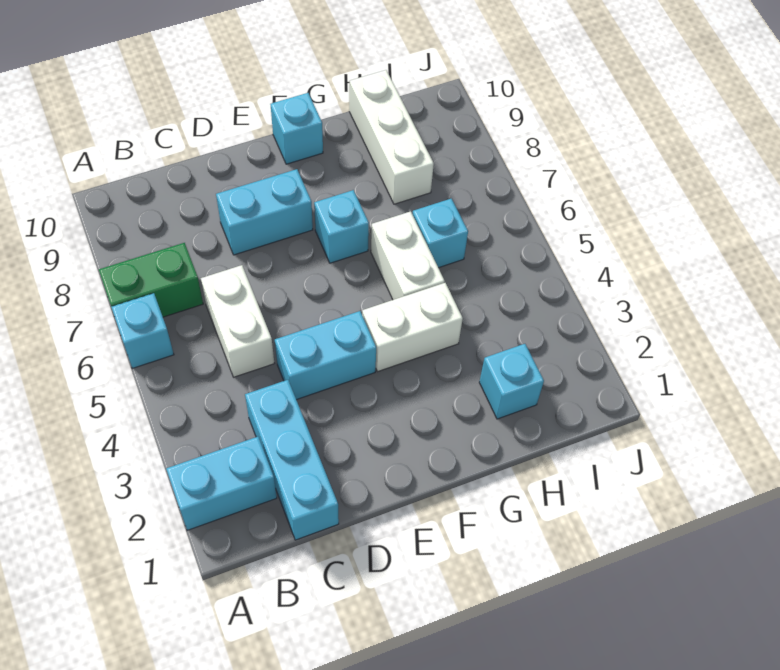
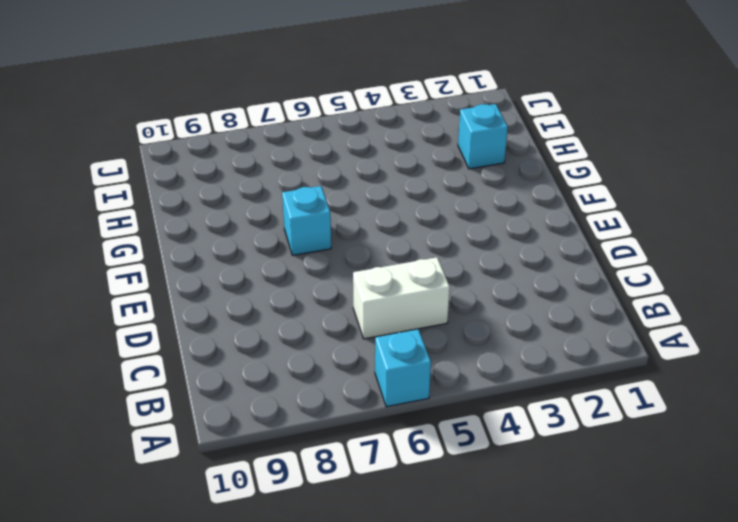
none -> cyan brick A2:B2 level 1
none -> green brick A7:B7 level 1
none -> cyan brick C1:C3 level 1

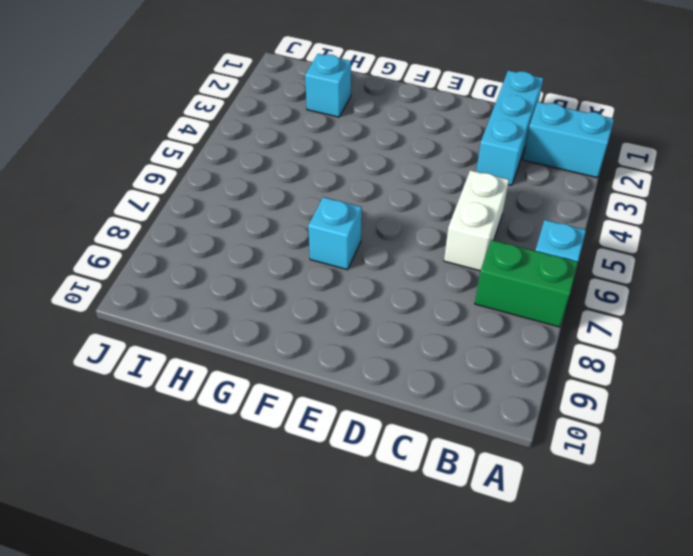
none -> cyan brick D4:E4 level 1
none -> cyan brick D8:E8 level 1
none -> white brick F4:G4 level 1

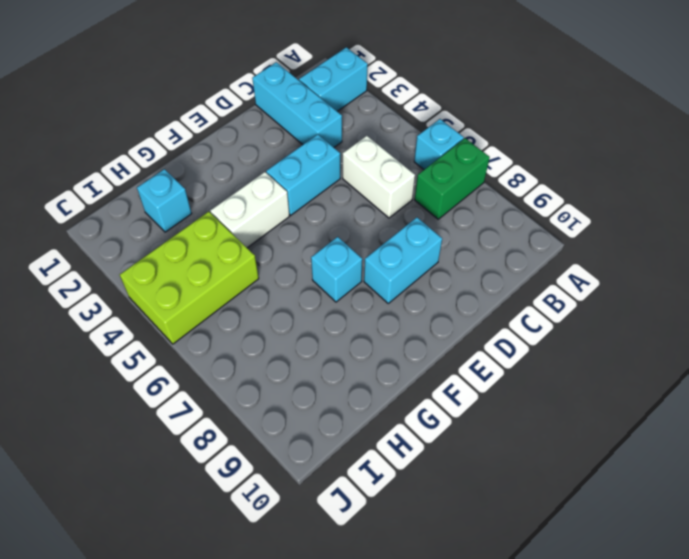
lime brick H4:J5 level 1 -> none
none -> cyan brick F10 level 1
none -> white brick G5:G6 level 1
none -> cyan brick H6 level 1

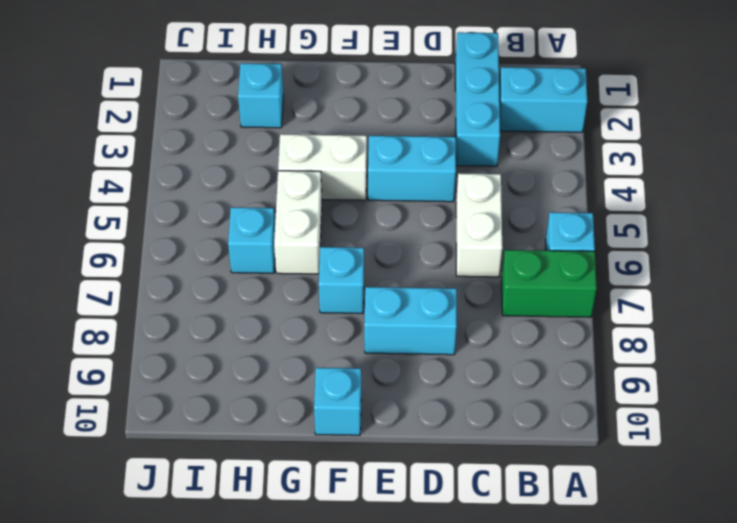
none -> white brick H8:H10 level 1

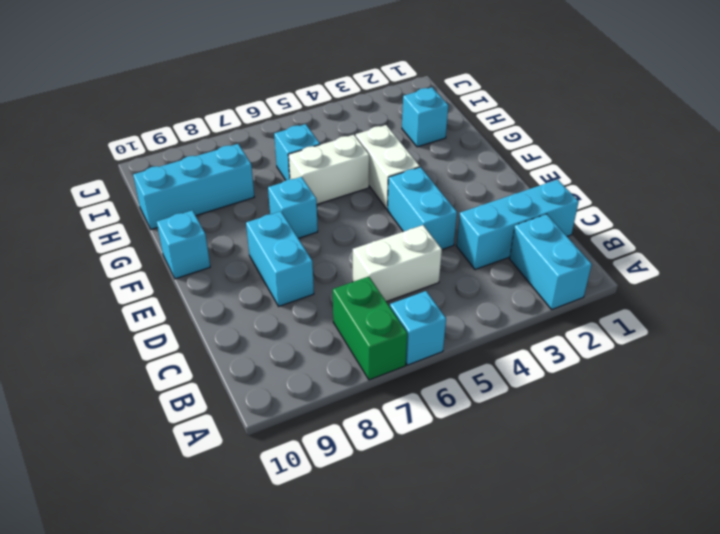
cyan brick H8:H10 level 1 -> white brick H8:H10 level 1

